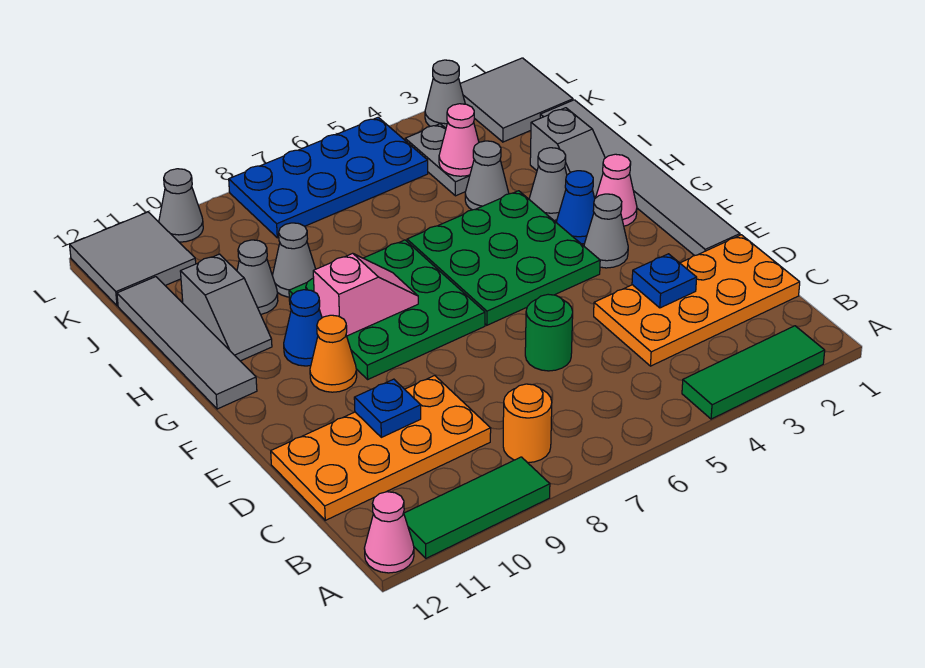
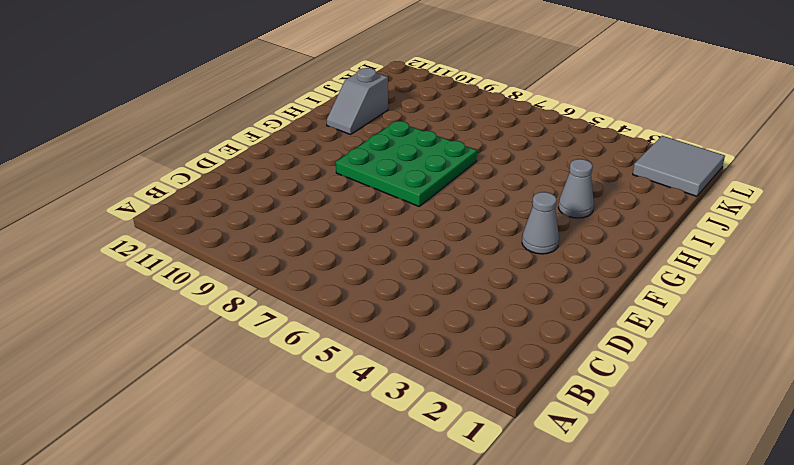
none -> green tile A2:A4 level 1
none -> green tile A9:A11 level 1
none -> pink cone A12 level 1
none -> orange round brick B8 level 1

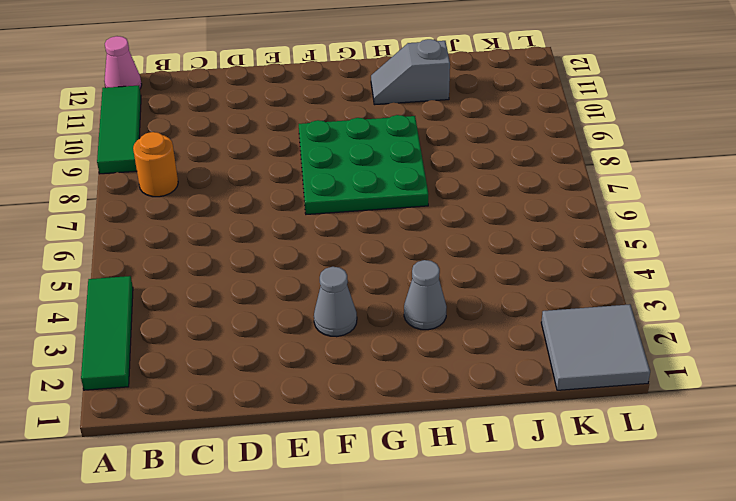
none -> orange plate C1:D4 level 1
none -> orange plate C9:D12 level 1
none -> green round brick D6 level 1
none -> grey tile E1:J1 level 1

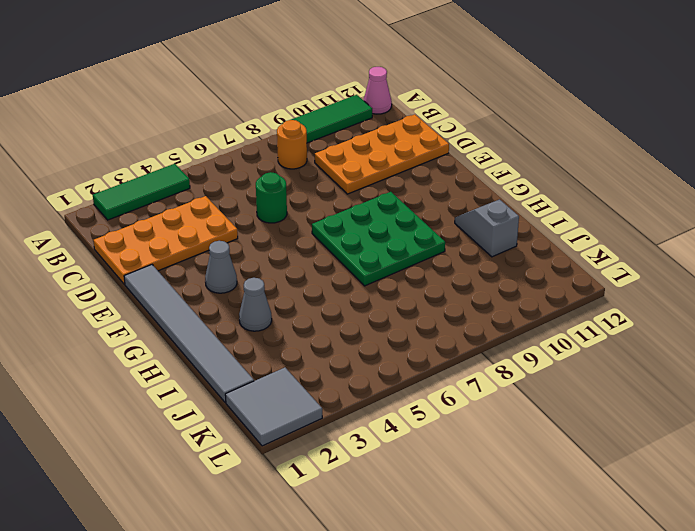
none -> green plate F4:H6 level 1
none -> orange cone F10 level 1
none -> pink cone G2 level 1
none -> blue cone G3 level 1

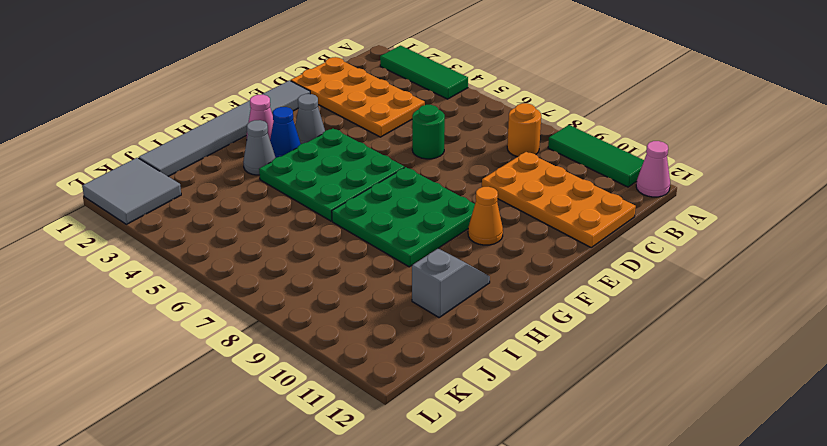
none -> blue cone G10 level 1
none -> grey tile G12:J12 level 1
none -> grey slope H2:I2 level 1 top I
none -> grey cone I4 level 1

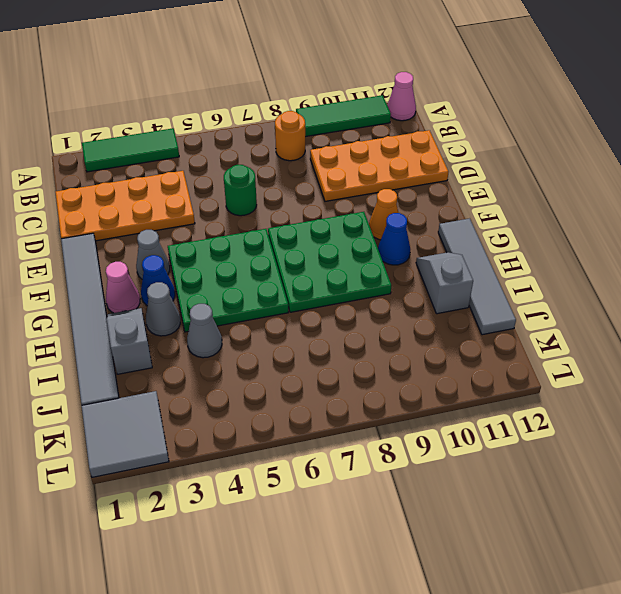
none -> grey cone I9 level 1
none -> grey cone I10 level 1
none -> grey plate J4:K4 level 1
none -> blue plate K5:L8 level 1

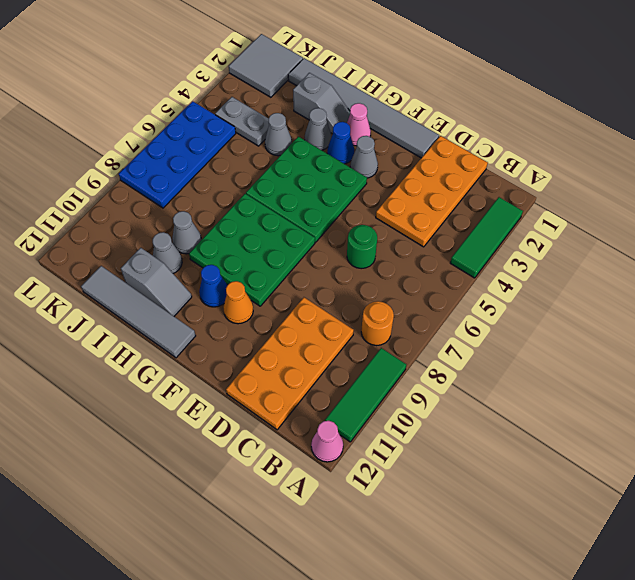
none -> grey tile K11:L12 level 1
none -> grey cone L3 level 1
none -> grey cone L10 level 1
none -> blue plate D3 level 2

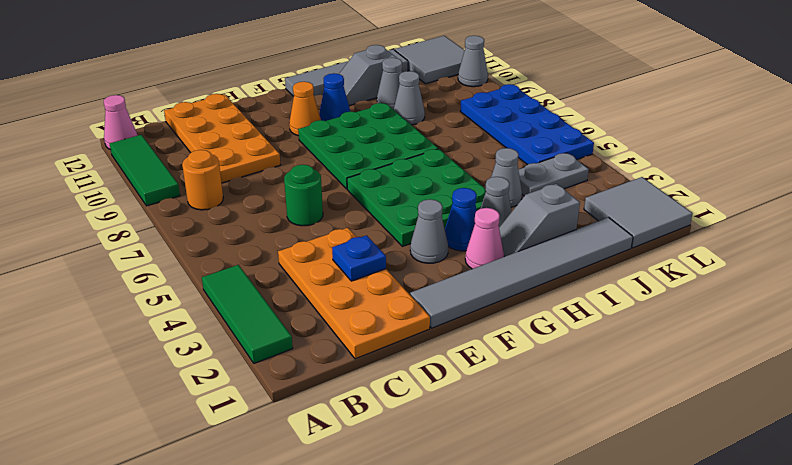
none -> grey cone L3 level 1
none -> blue plate D10 level 2
none -> pink slope G8:G9 level 2 top 9
none -> pink cone J4 level 2

